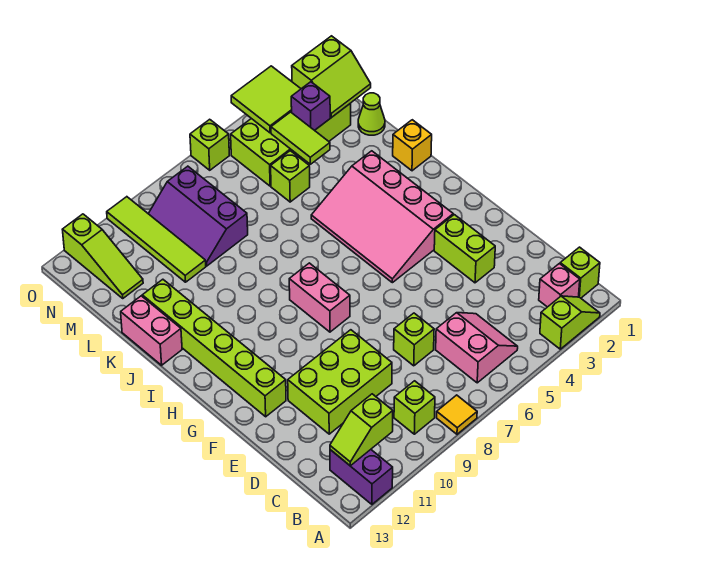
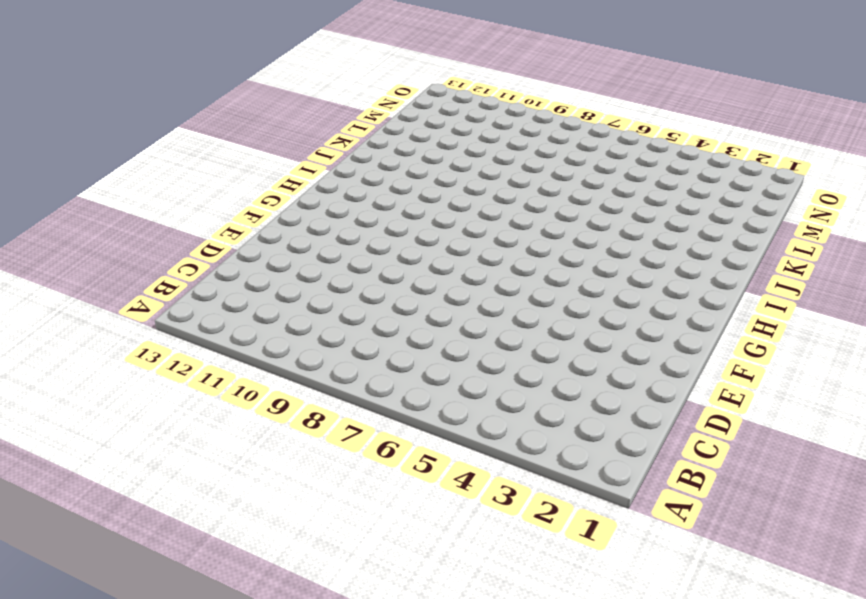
none -> lime slope A2:A3 level 1 top 3
none -> yellow tile A8 level 1
none -> purple brick A12:B12 level 1

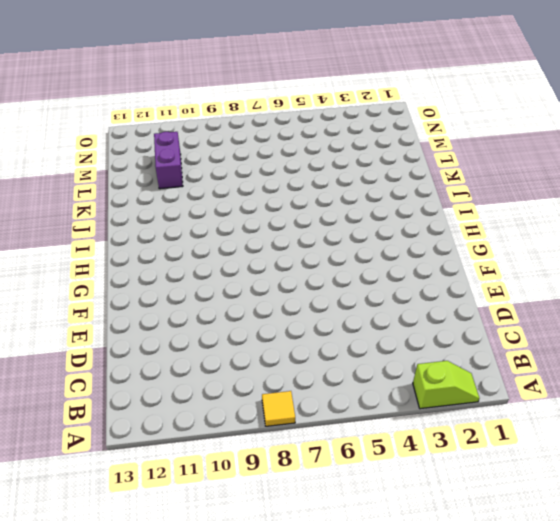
purple brick L11:M11 level 1 -> purple brick A12:B12 level 1
none -> lime brick B1 level 1
none -> pink brick B2 level 1
none -> pink slope B5:C6 level 1 top 6

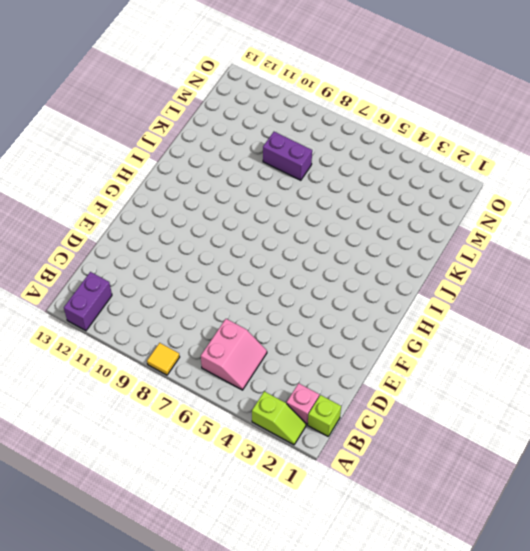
purple brick L8:L9 level 1 -> purple slope L8:N9 level 1 top 8
none -> lime brick B9 level 1
none -> lime brick D7 level 1
none -> lime brick D9:E11 level 1

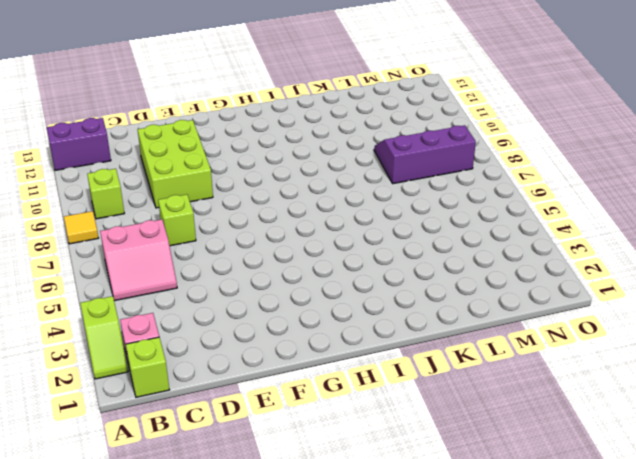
none -> lime brick E3:F3 level 1
none -> lime brick F12:K12 level 1
none -> pink slope G3:J5 level 1 top 3

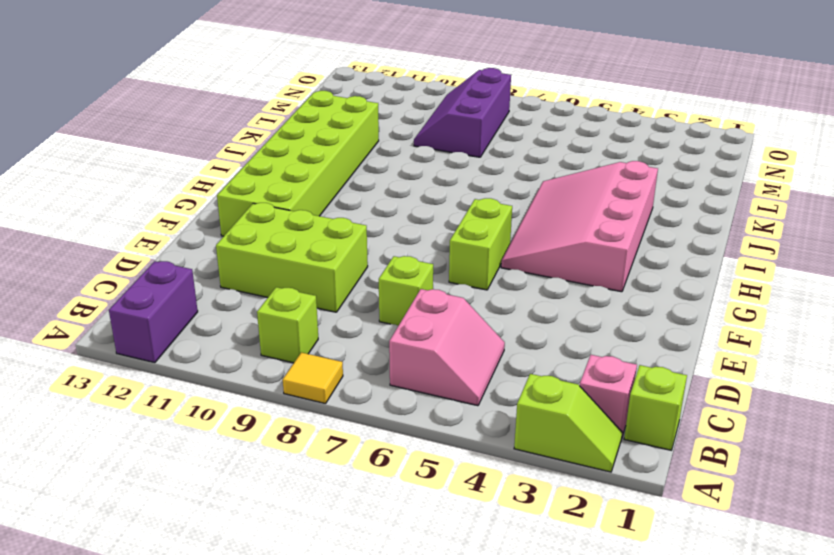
lime brick F6:G6 level 1 -> lime brick E3:F3 level 1
lime brick F11:K12 level 1 -> lime brick F12:K12 level 1
none -> pink brick G8:H8 level 1
none -> yellow brick J1 level 1
none -> pink brick J13:K13 level 1

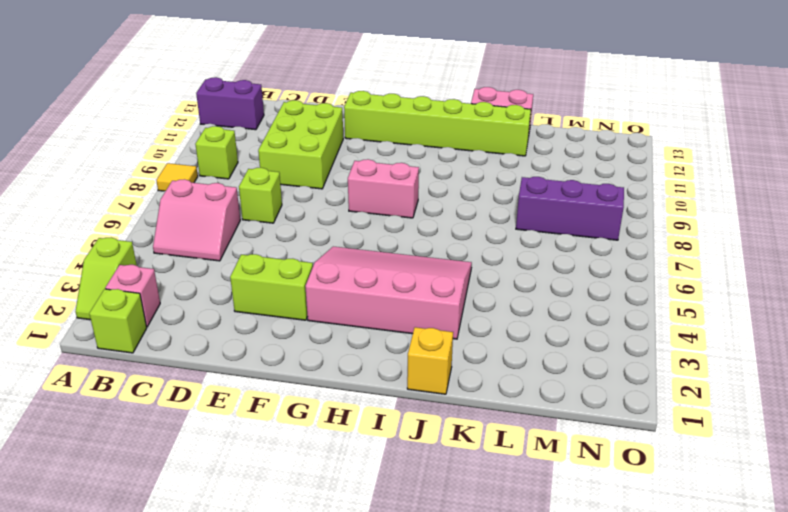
none -> lime cone L1 level 1
none -> lime brick L5 level 1
none -> lime tile L10:O10 level 1

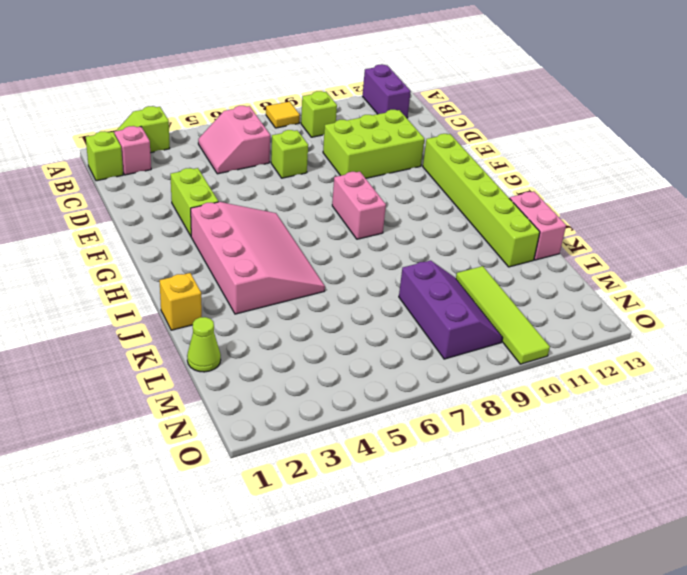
none -> lime brick L5 level 1
none -> lime brick M2:N5 level 1
none -> lime slope M12:O12 level 1 top O

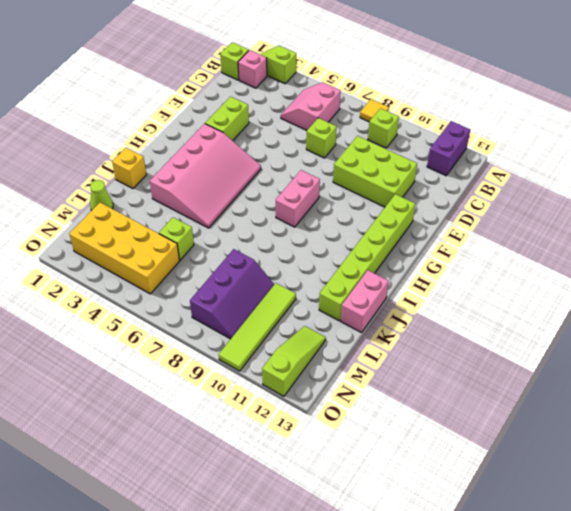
yellow brick M2:N5 level 1 -> lime brick M2:N5 level 1
none -> lime brick O6 level 1
none -> lime slope B11:B12 level 2 top 11
none -> lime tile L4:M4 level 2

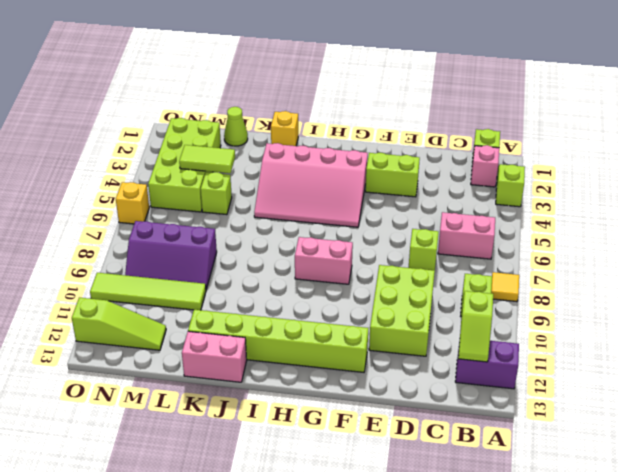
yellow brick O6 level 1 -> lime brick O6 level 1
none -> lime slope M1:N2 level 2 top N
none -> purple brick M3 level 2
none -> lime tile N3:O4 level 2

